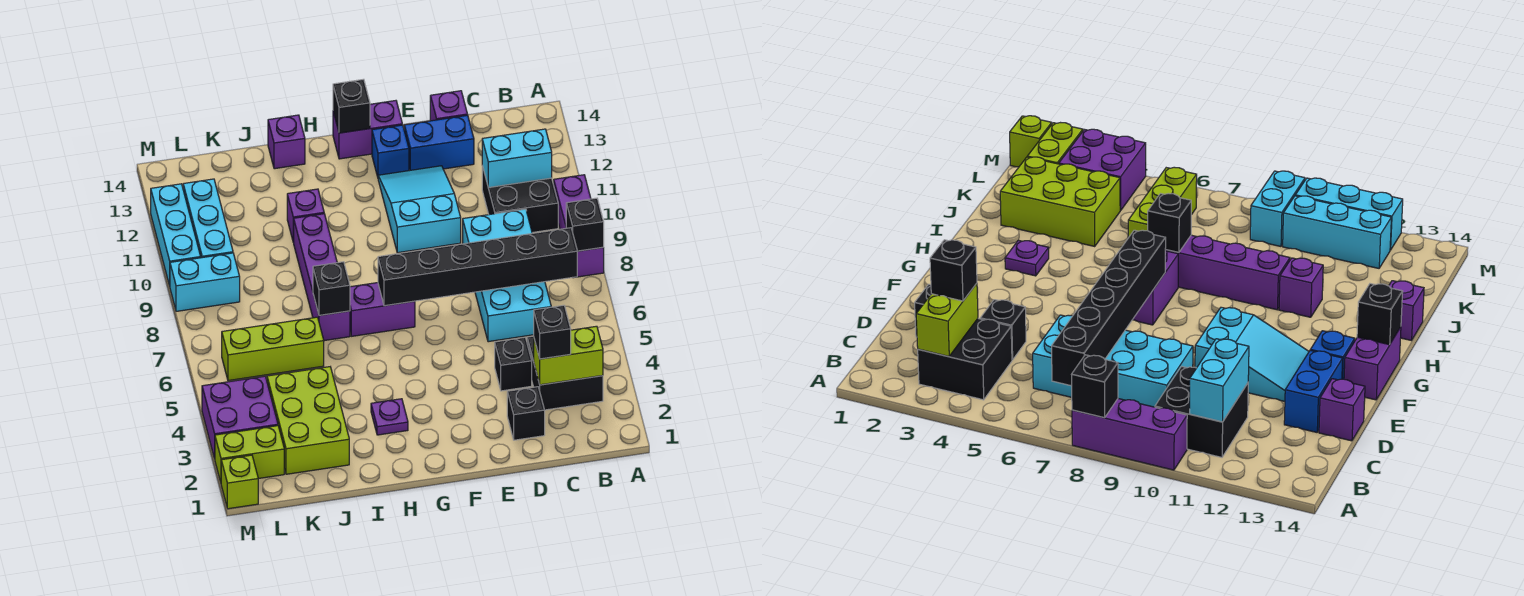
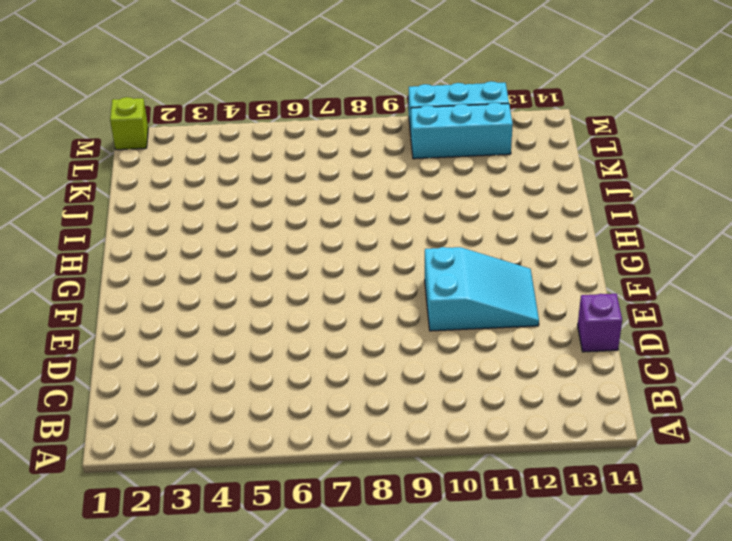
none -> purple brick A8:A10 level 1
none -> black brick B3:C4 level 1
none -> black brick B10:C11 level 1
none -> cyan brick C6:D9 level 1

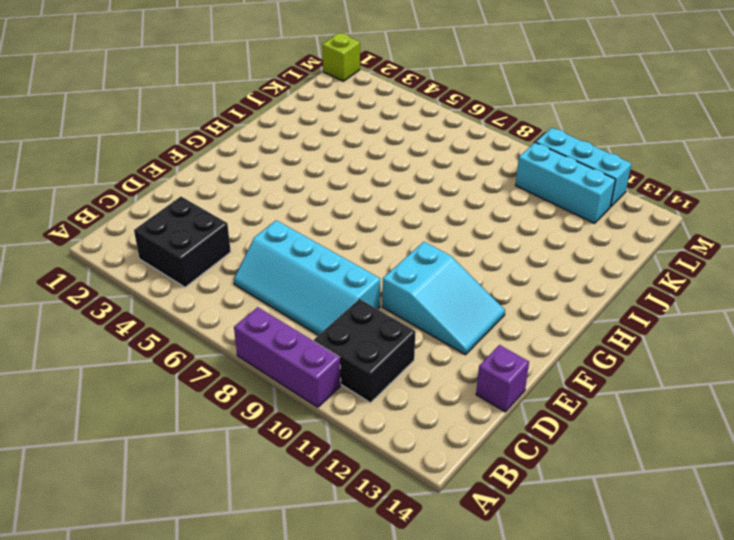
cyan slope C6:D9 level 1 top D -> cyan brick C6:D9 level 1
none -> black brick D2 level 1
none -> black brick D4 level 1
none -> blue brick D13:E13 level 1
none -> blue brick F13 level 1

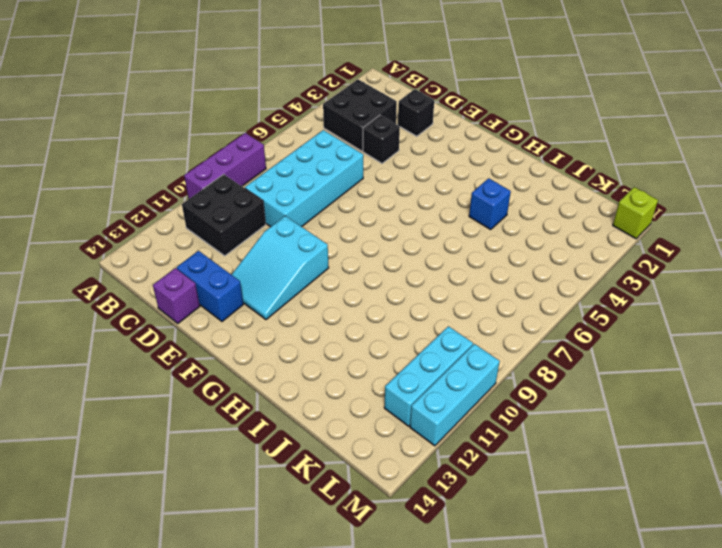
blue brick I4 level 1 -> blue brick F13 level 1
none -> purple brick F14:G14 level 1
none -> purple brick G7:H7 level 1
none -> purple plate H3 level 1
none -> purple brick I7:I10 level 1

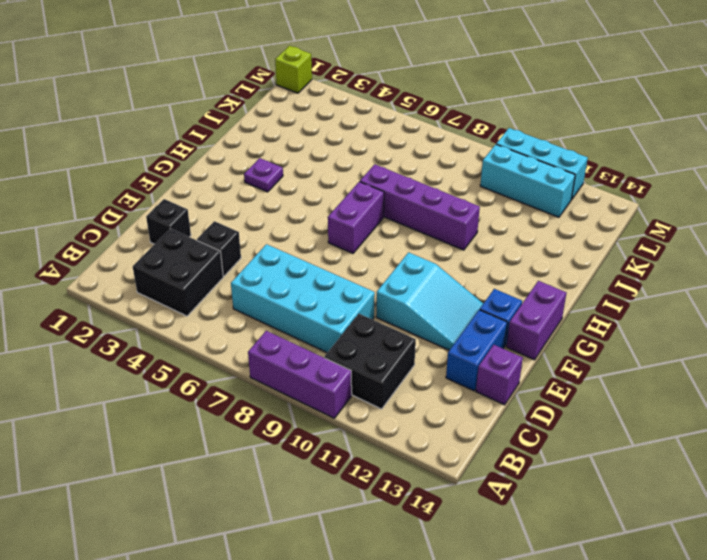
none -> purple brick I11 level 1
none -> purple brick I14 level 1
none -> lime brick J2:K4 level 1
none -> lime brick J6:L6 level 1

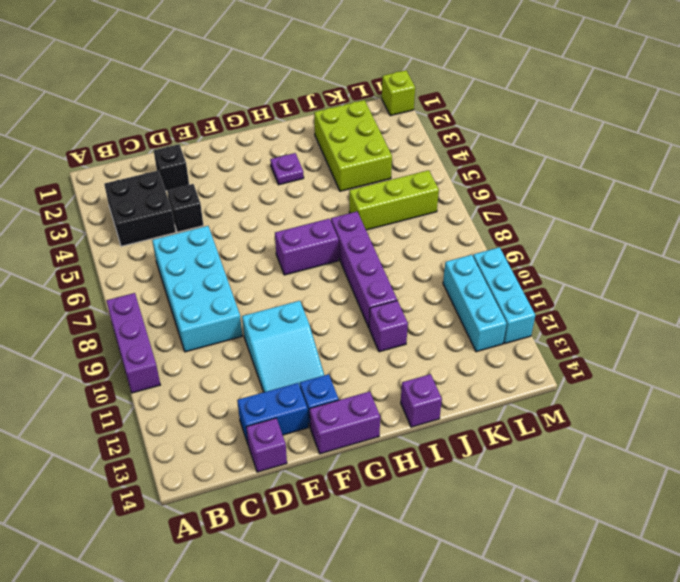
none -> black brick B10:C11 level 1
none -> lime brick L2:M2 level 1
none -> purple brick L3:M4 level 1
none -> cyan brick L9:M9 level 1

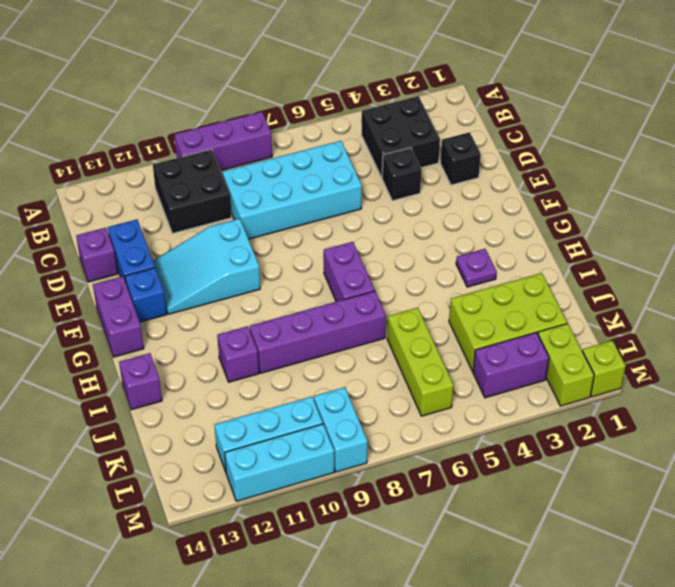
purple brick L3:L4 level 1 -> purple brick L3:M4 level 1
none -> black brick A8 level 2
none -> lime brick B3:C3 level 2
none -> black brick B7:G7 level 2
none -> cyan brick B11:C11 level 2

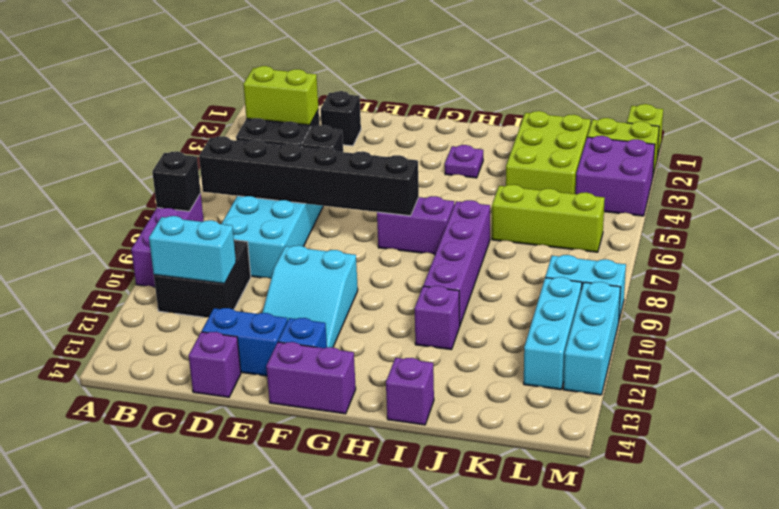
none -> black brick G14 level 2
none -> black brick I7 level 2
none -> black brick C3 level 3

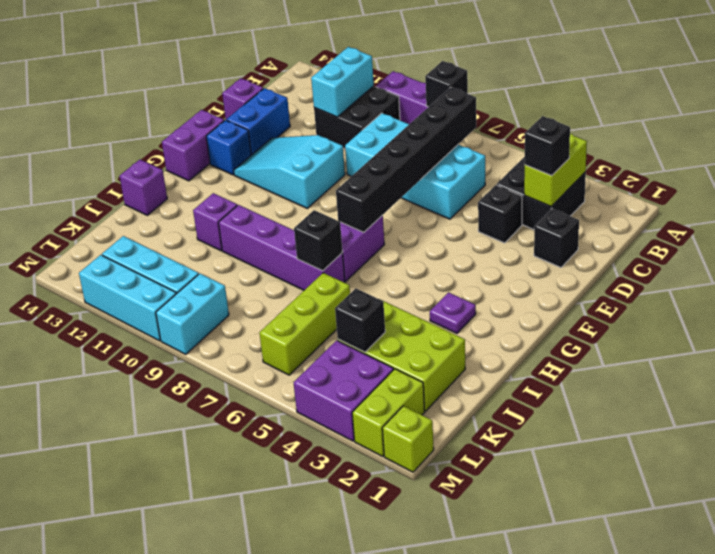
black brick K4 level 2 -> black brick G14 level 2

